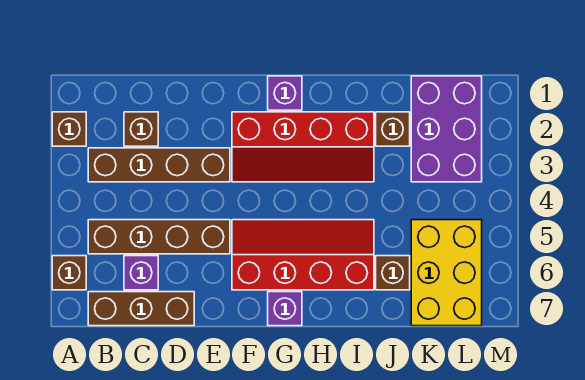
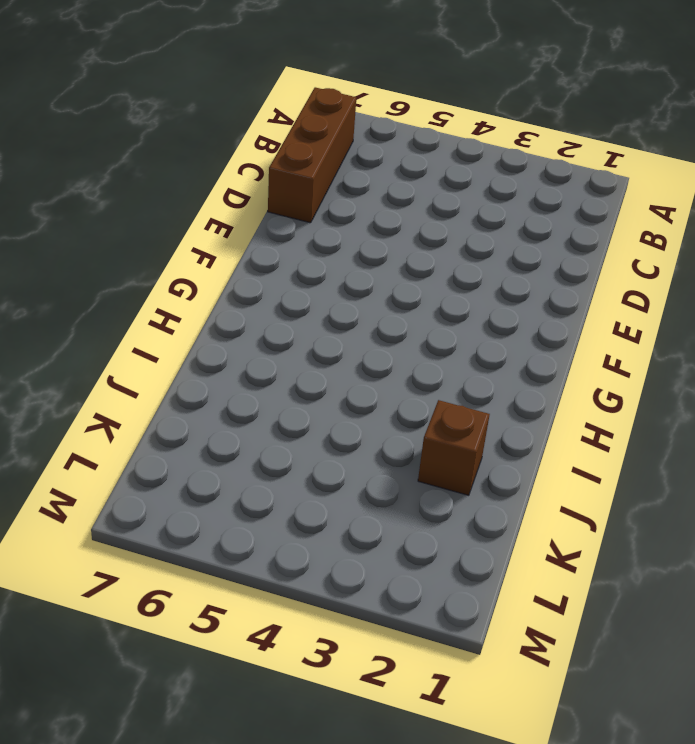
none -> brown brick A2 level 1
none -> brown brick A6 level 1
none -> brown brick B3:E3 level 1

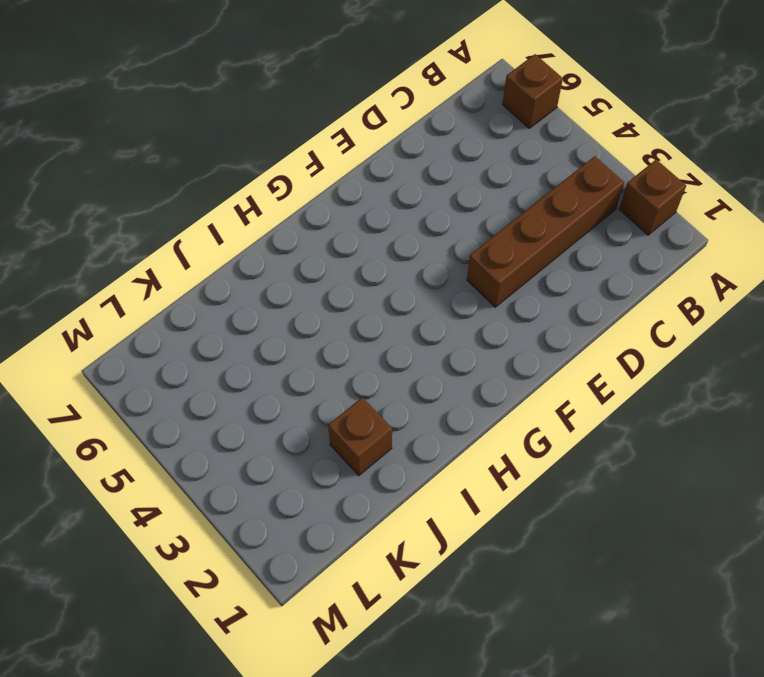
none -> brown brick B5:E5 level 1
none -> brown brick B7:D7 level 1
none -> brown brick C2 level 1

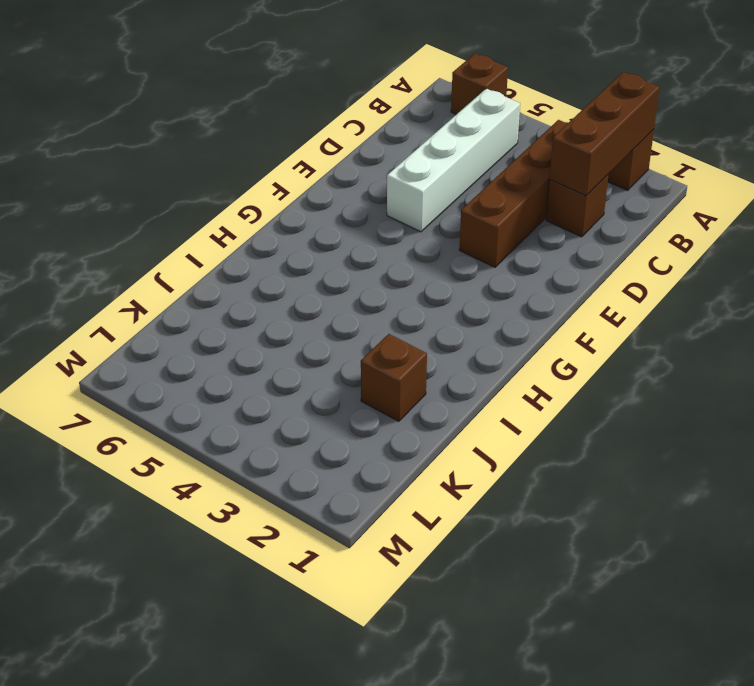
brown brick A2:C2 level 2 -> brown brick B7:D7 level 1
white brick B5:E5 level 1 -> brown brick B5:E5 level 1
none -> purple brick C6 level 1
none -> red slope F2:I3 level 1 top 2
none -> red slope F5:I6 level 1 top 6

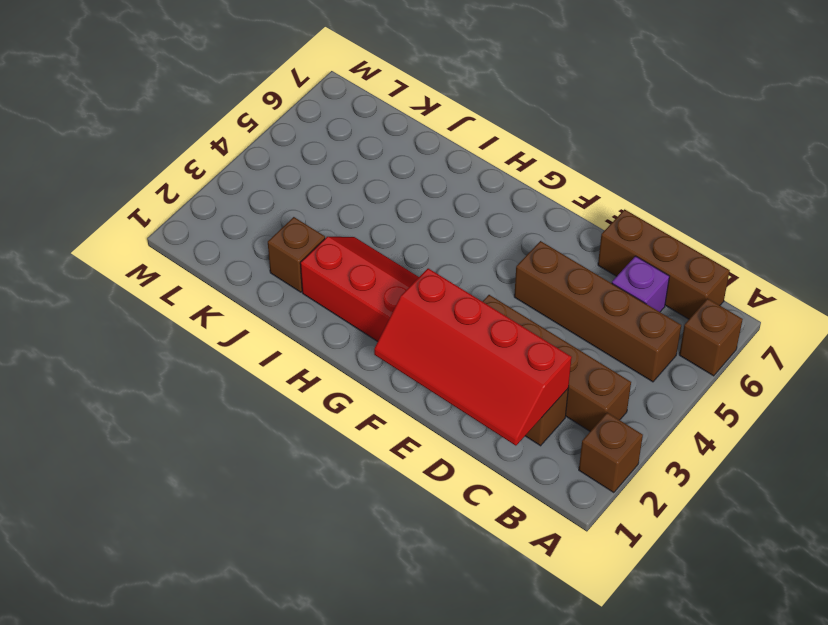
red slope C1:F2 level 2 top 2 -> red slope F5:I6 level 1 top 6
none -> purple brick G1 level 1
none -> purple brick G7 level 1
none -> brown brick J6 level 1

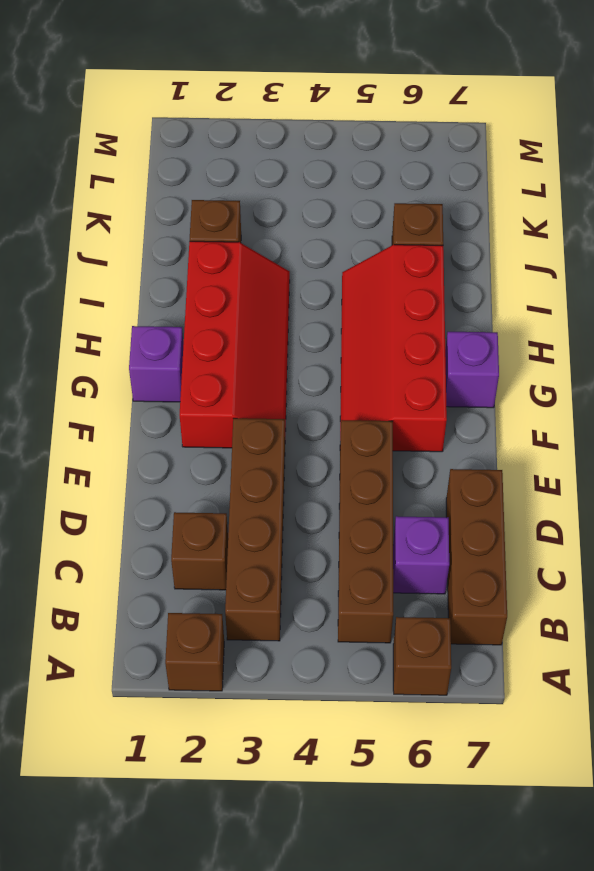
none -> purple brick K1:L3 level 1
none -> yellow brick K5:L7 level 1

